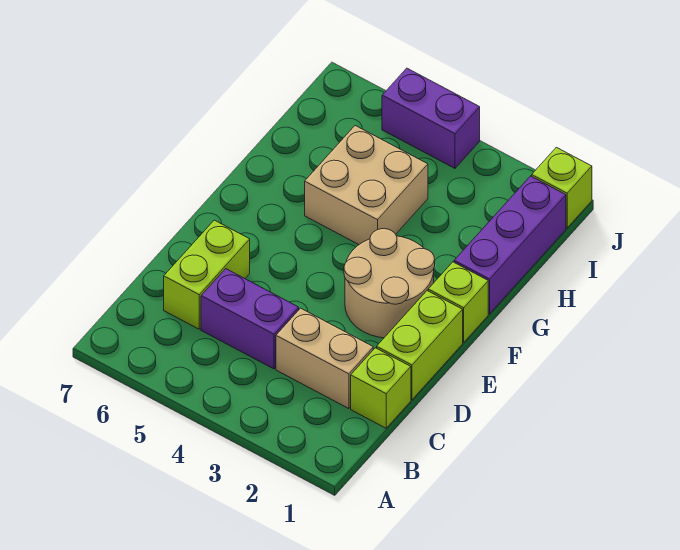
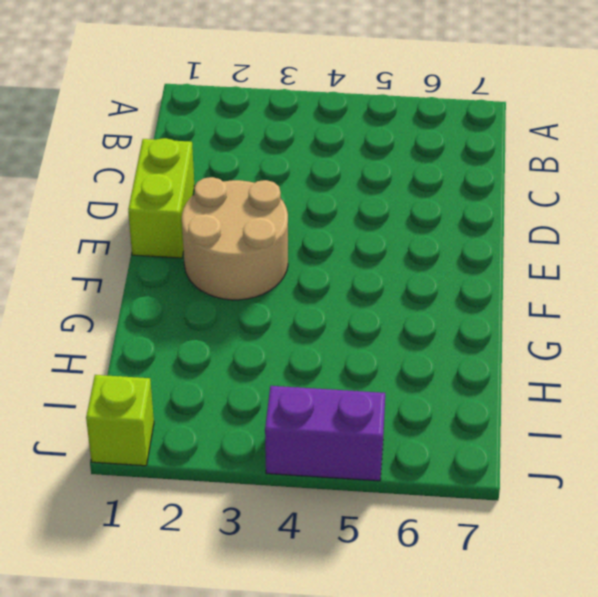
none -> lime brick C1 level 1
none -> tan brick C2:C3 level 1

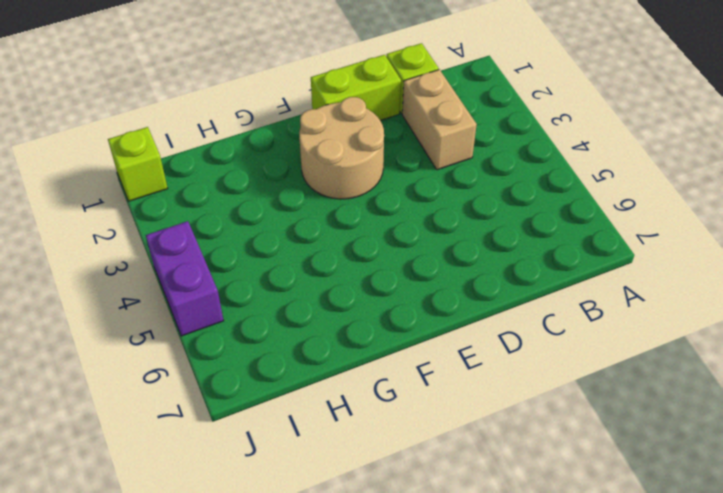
none -> purple brick C4:C5 level 1
none -> lime brick C6:D6 level 1

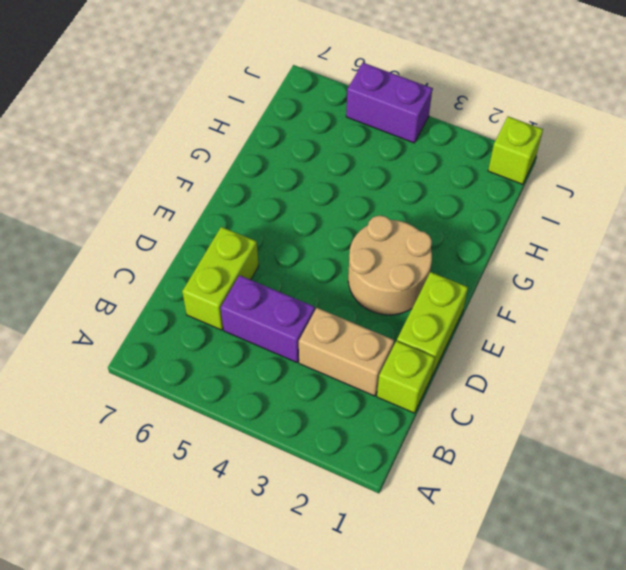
none -> lime brick F1 level 1
none -> purple brick G1:I1 level 1

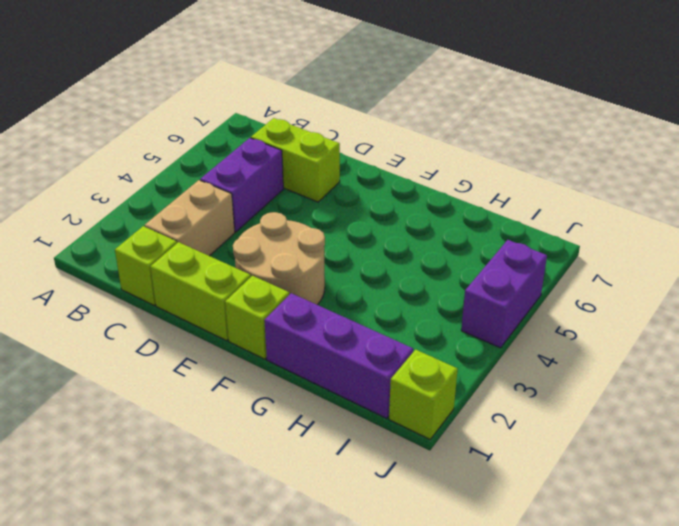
none -> tan brick G4:H5 level 1

